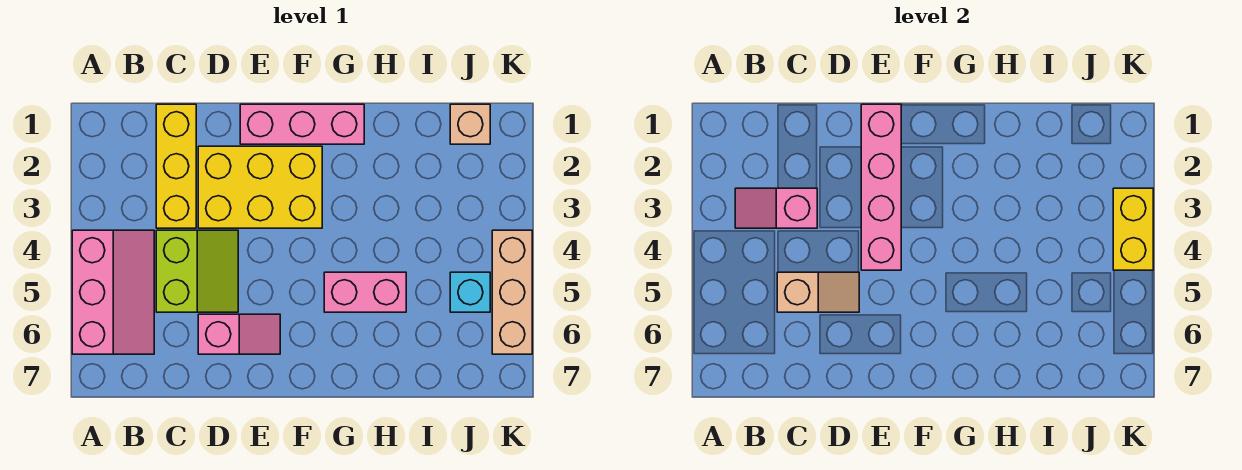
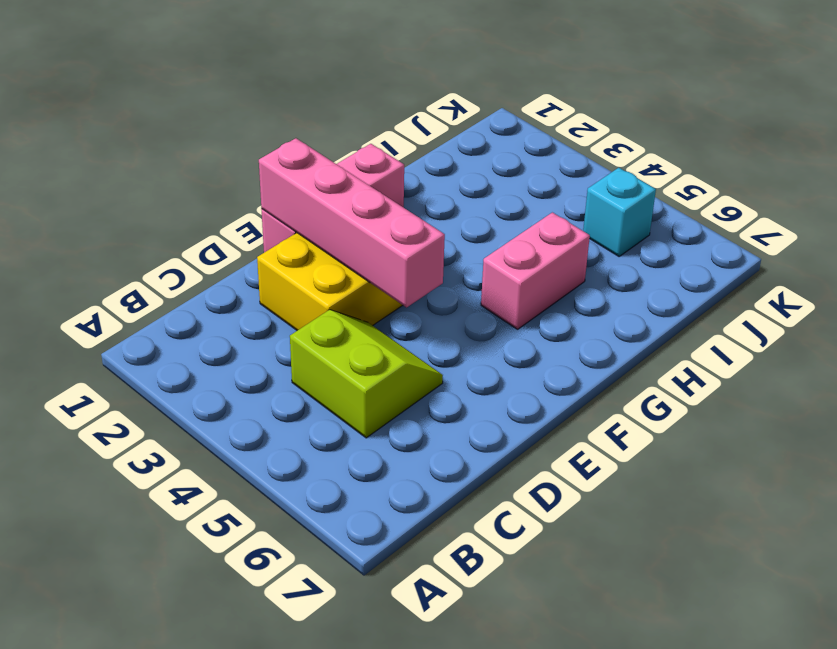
none -> pink slope A4:B6 level 1 top A
none -> yellow brick C1:C3 level 1
none -> pink slope D6:E6 level 1 top D

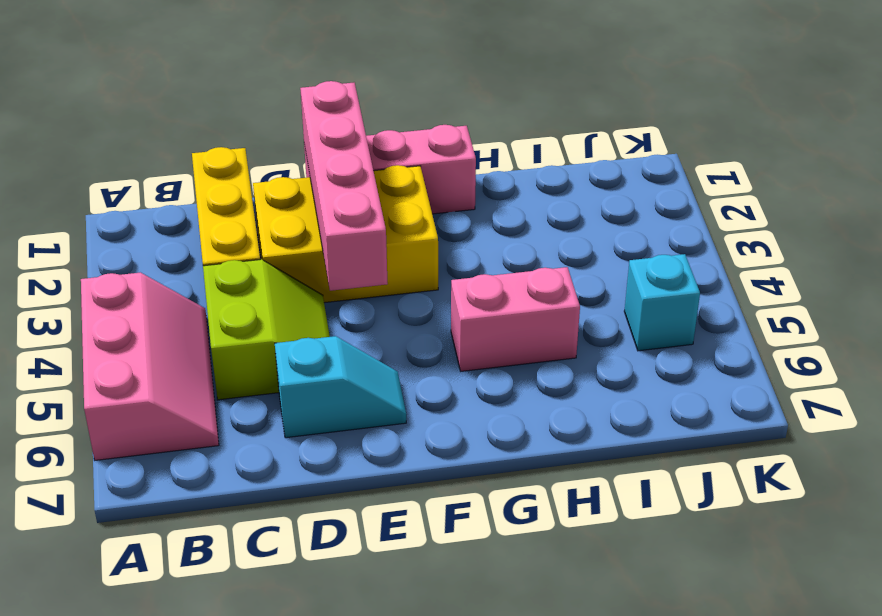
cyan slope D6:E6 level 1 top D -> pink slope D6:E6 level 1 top D
none -> tan brick J1 level 1
none -> tan brick K4:K6 level 1
none -> pink slope B3:C3 level 2 top C

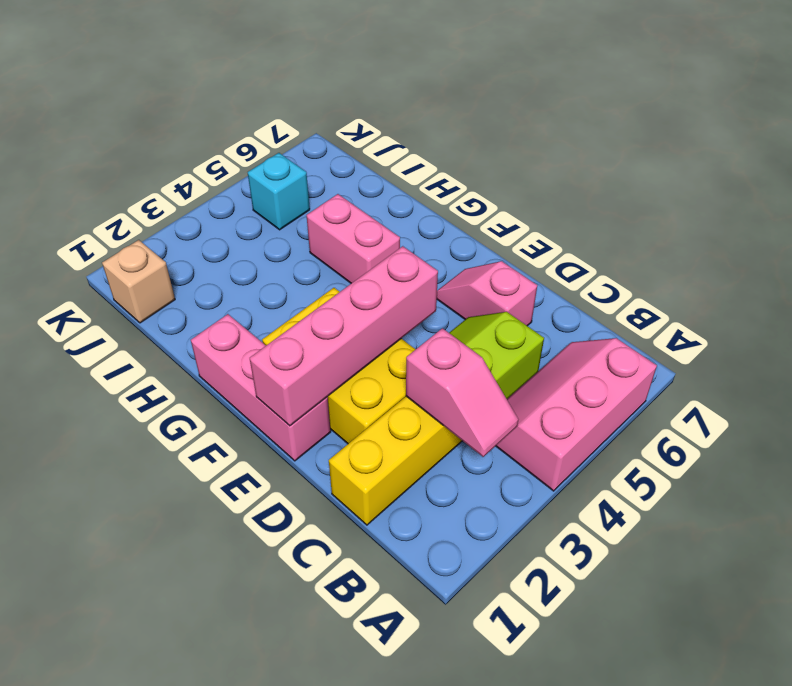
none -> tan brick K4:K6 level 1
none -> tan slope C5:D5 level 2 top C
none -> yellow brick K3:K4 level 2

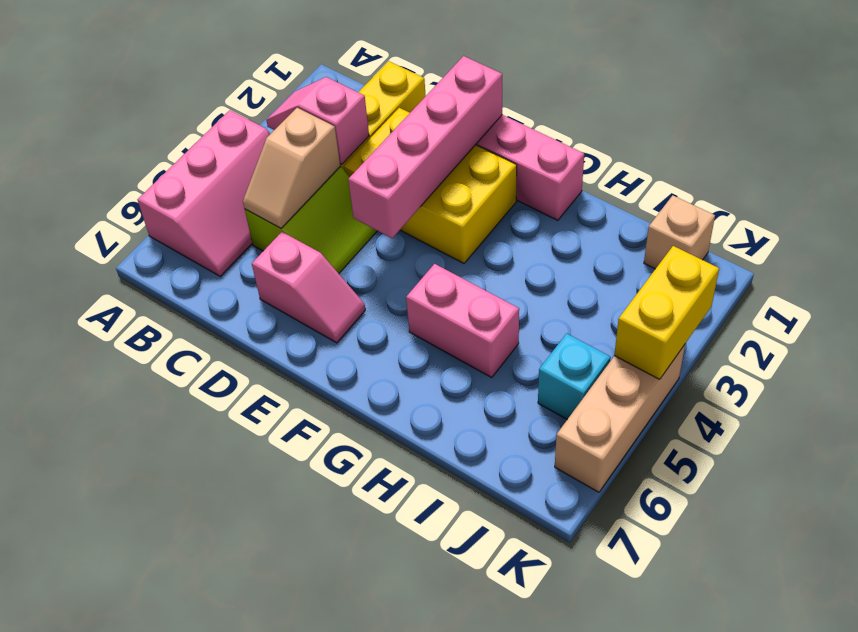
tan slope C4:C5 level 2 top 4 -> tan slope C5:D5 level 2 top C

